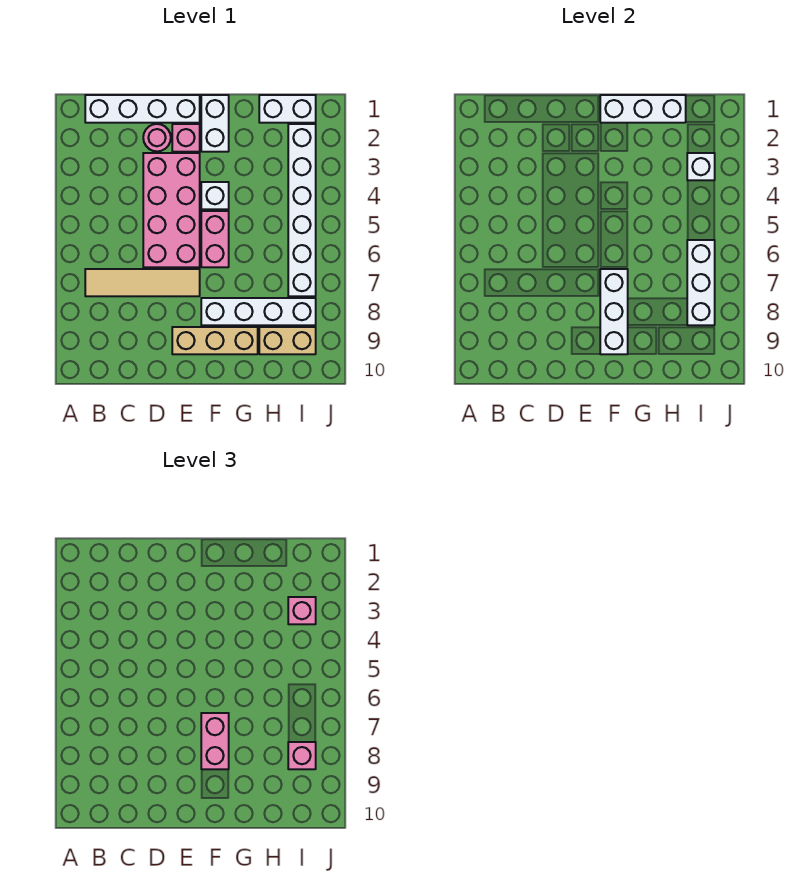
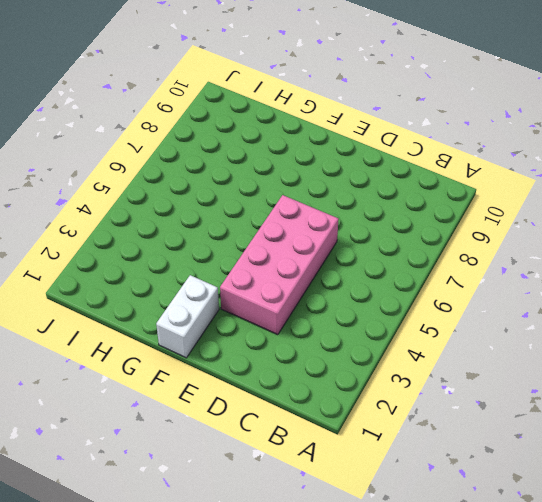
none -> white brick B1:E1 level 1
none -> tan tile B7:E7 level 1
none -> pink round brick D2 level 1

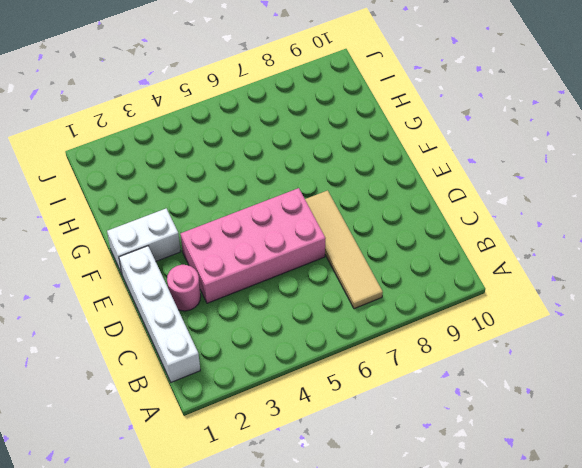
none -> pink brick E2 level 1
none -> tan brick E9:G9 level 1
none -> white brick F4 level 1

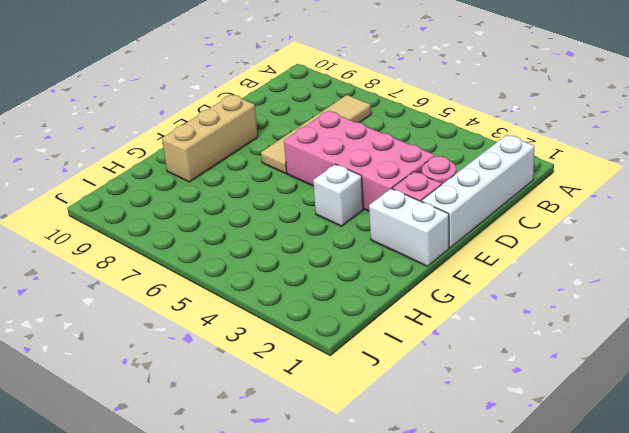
none -> pink brick F5:F6 level 1
none -> white brick F8:I8 level 1
none -> white brick H1:I1 level 1

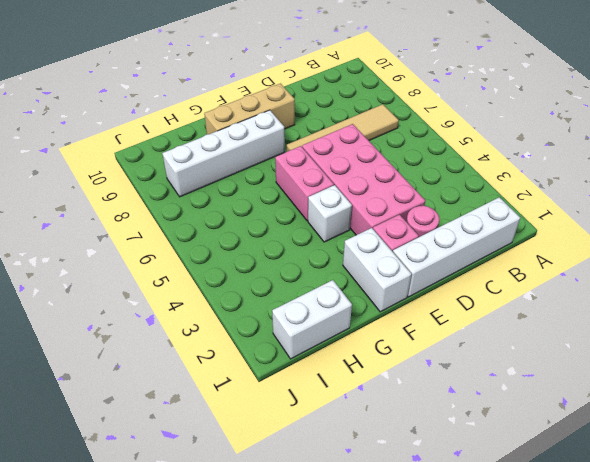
none -> tan brick H9:I9 level 1
none -> white brick I2:I7 level 1
none -> white brick F1:H1 level 2

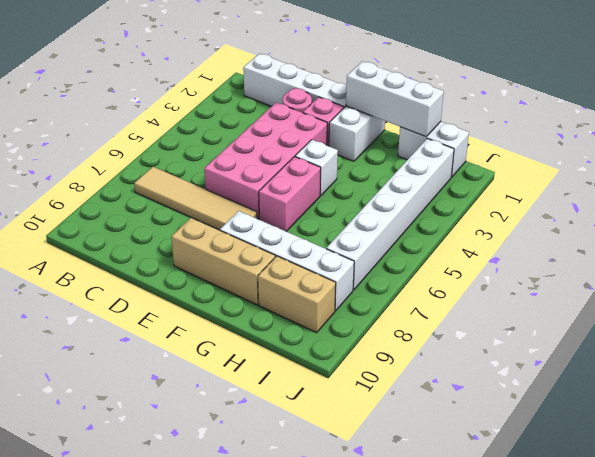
none -> white brick F7:F9 level 2
none -> white brick I3 level 2
none -> white brick I6:I8 level 2

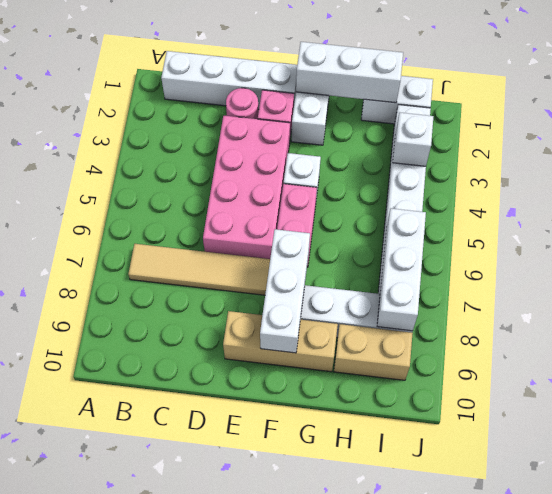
none -> pink brick F7:F8 level 3
none -> pink brick I3 level 3
none -> pink brick I8 level 3

